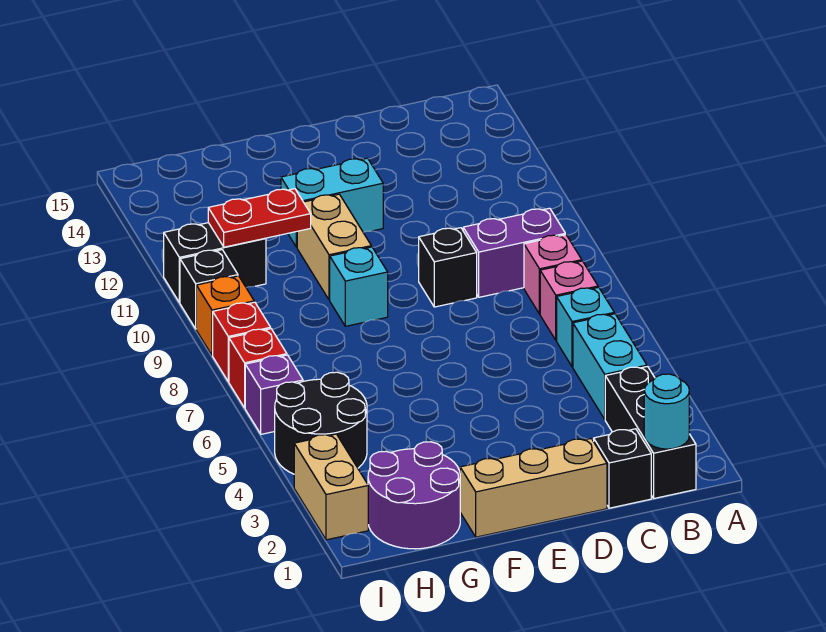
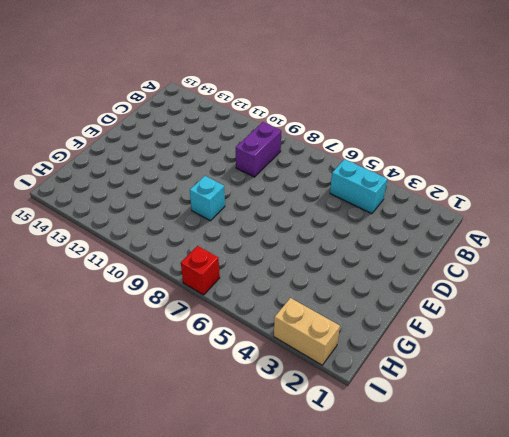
none -> black brick B1:B3 level 1
none -> cyan brick B6 level 1
none -> pink brick B7 level 1

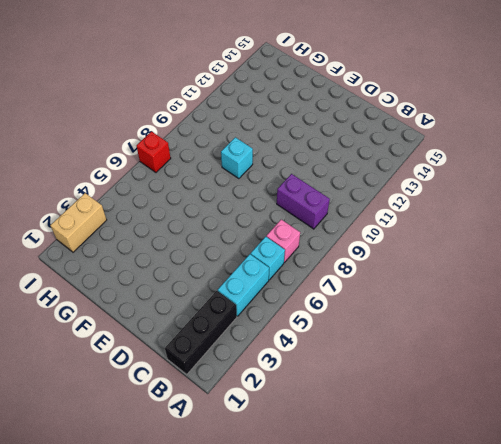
none -> pink brick B8 level 1
none -> black brick C1 level 1
none -> tan brick D1:F1 level 1

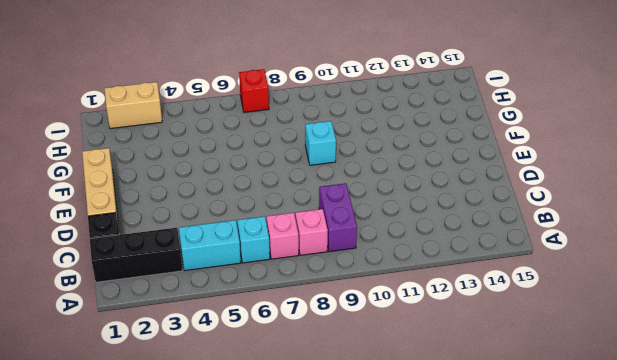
none -> black brick D9 level 1
none -> cyan brick E12:F12 level 1
none -> tan brick F10:F11 level 1

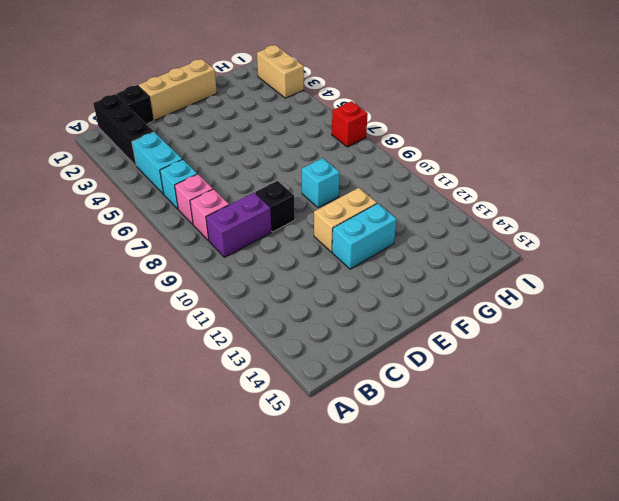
tan brick E11:F11 level 1 -> tan brick F10:F11 level 1
none -> purple round brick G1:H2 level 1
none -> black round brick H4:I5 level 1
none -> black brick H11:I11 level 1

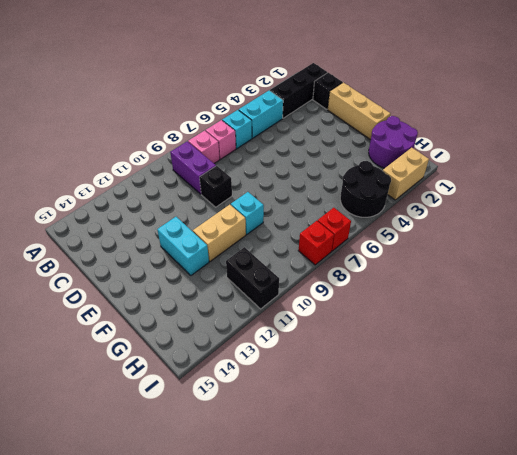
none -> purple brick I6 level 1
none -> orange brick I9 level 1
none -> black brick I10 level 1

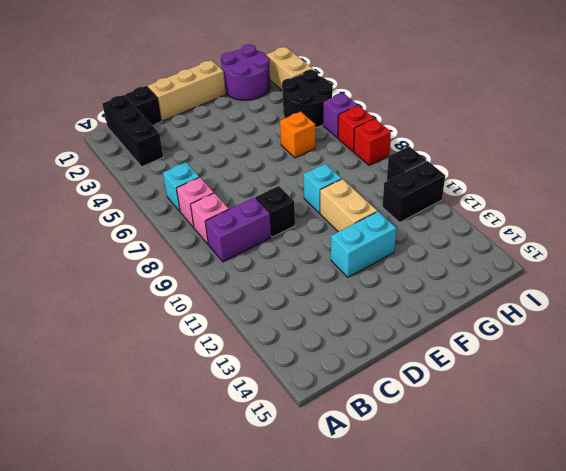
orange brick G6 level 1 -> orange brick I9 level 1
none -> cyan brick B4:B5 level 1
none -> cyan round brick B1 level 2
none -> red plate G11:H11 level 2

